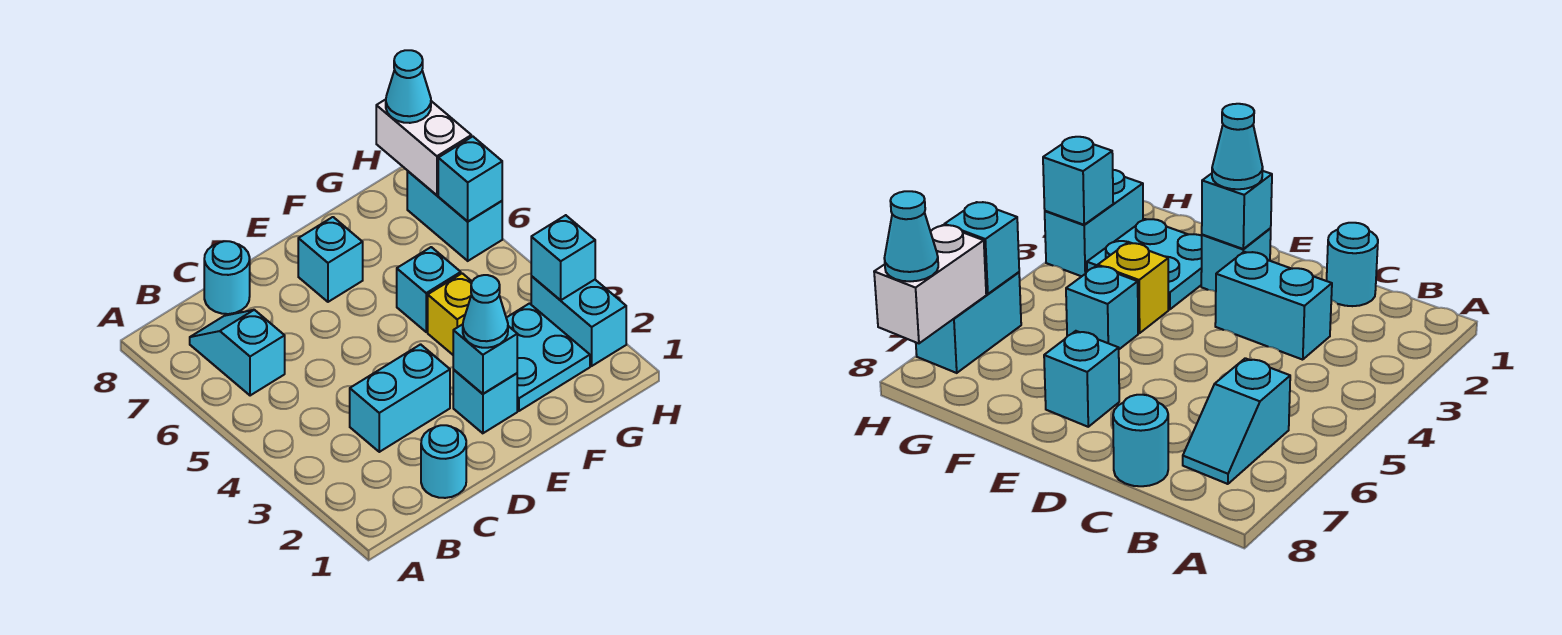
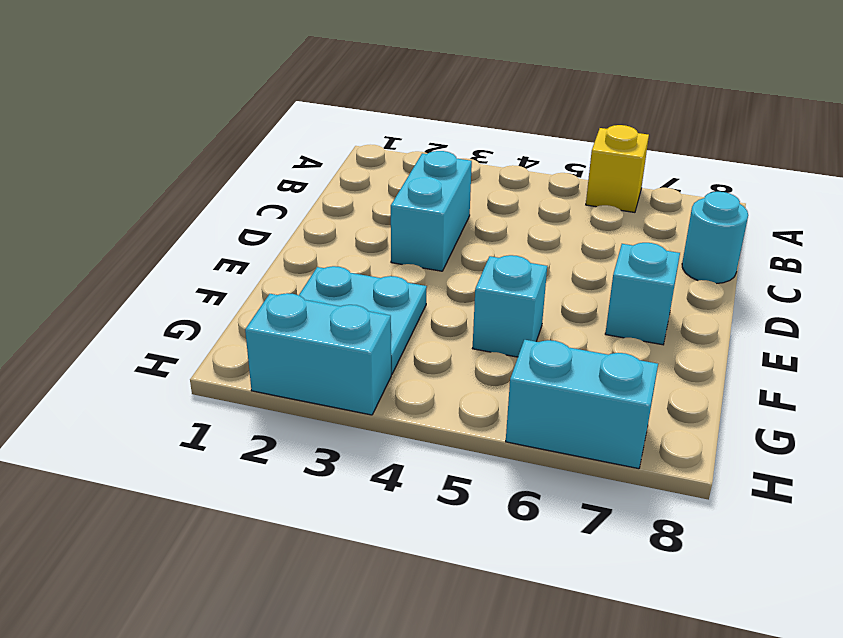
yellow brick A6 level 1 -> yellow brick F4 level 1
none -> cyan slope B6:B7 level 1 top 6
none -> cyan round brick C1 level 1
none -> cyan brick E2 level 1

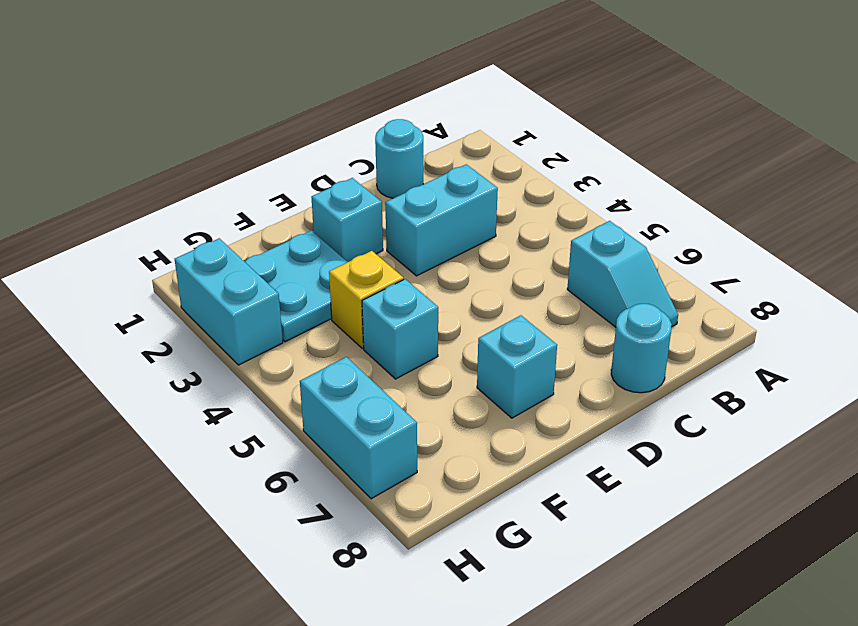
none -> cyan brick E2 level 2
none -> cyan brick H3 level 2
none -> cyan brick H6 level 2

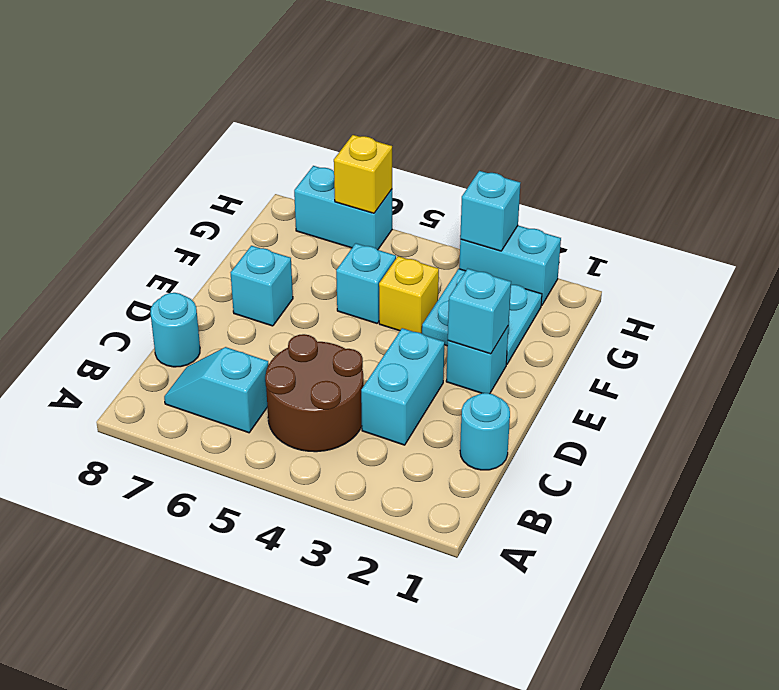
brown round brick B4:C5 level 1 -> none
yellow brick H6 level 2 -> cyan brick H6 level 2
none -> white brick H7:H8 level 2
none -> cyan cone E2 level 3
none -> cyan cone H8 level 3

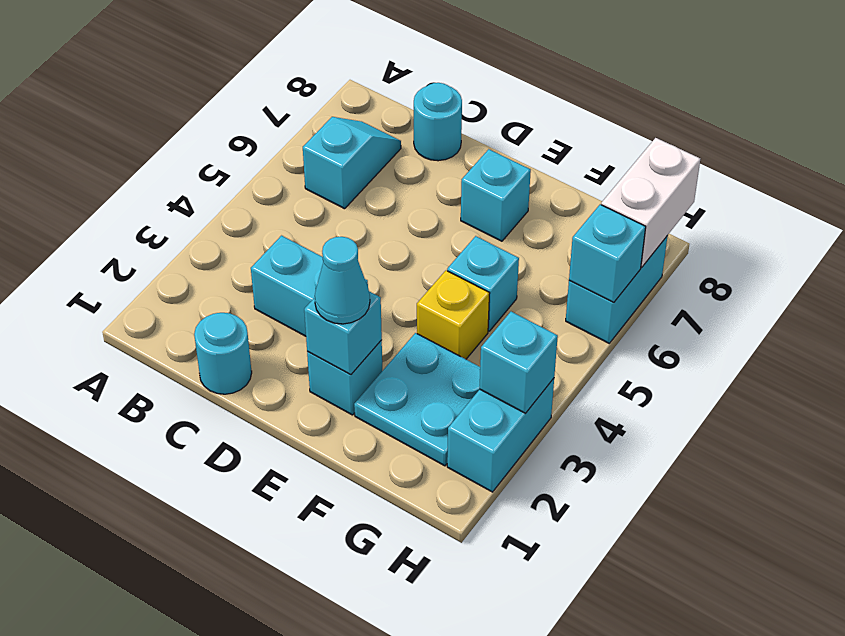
none -> cyan cone H8 level 3

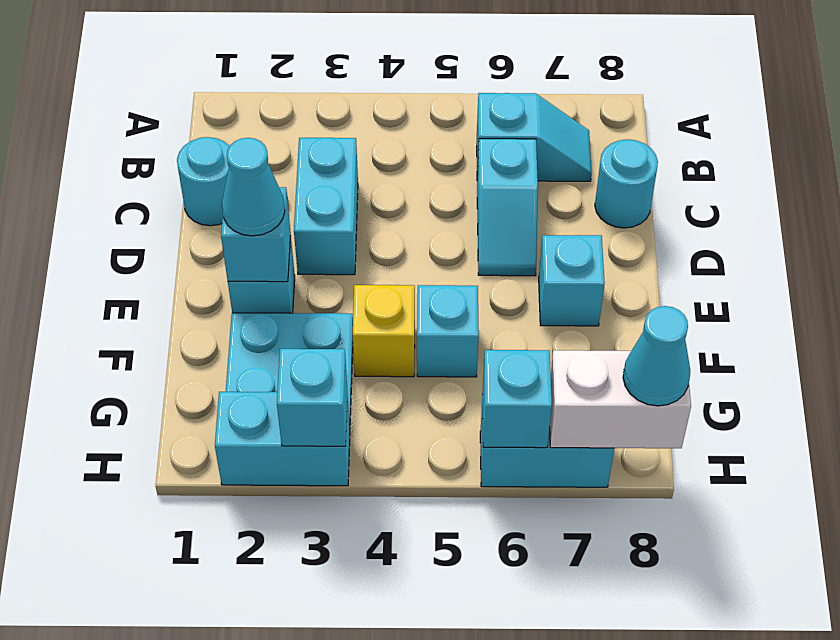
cyan slope C6:D6 level 1 top C -> none

